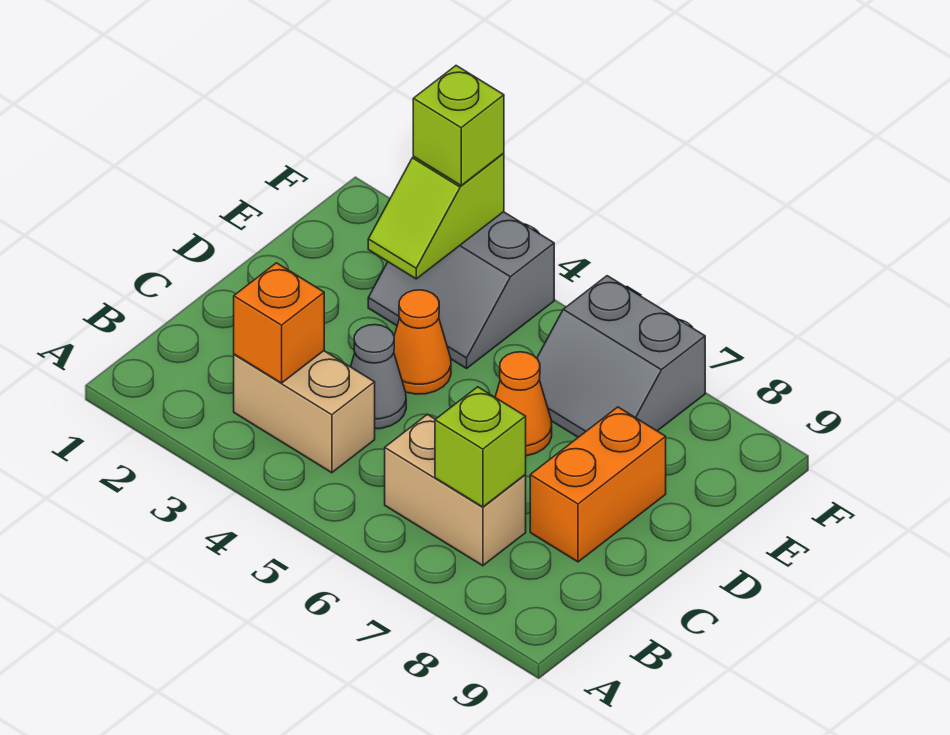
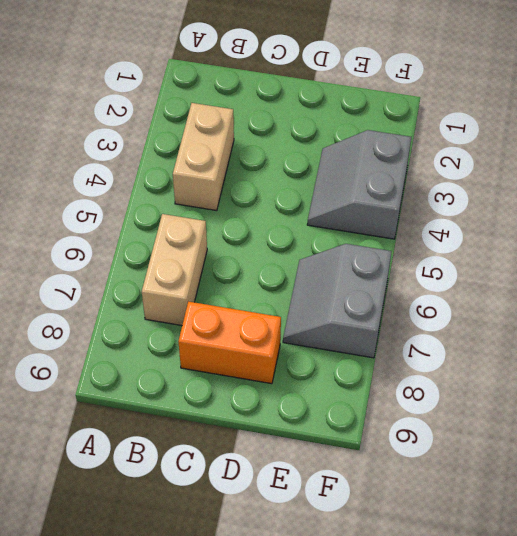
none -> grey cone C4 level 1
none -> orange cone D4 level 1
none -> orange cone D6 level 1

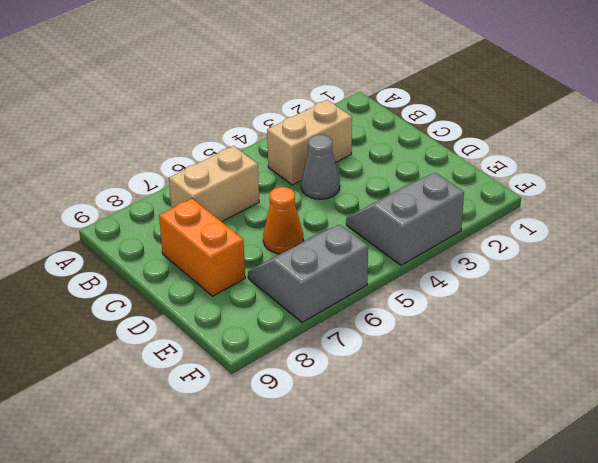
none -> orange cone D4 level 1
none -> orange brick B3 level 2
none -> lime brick B7 level 2

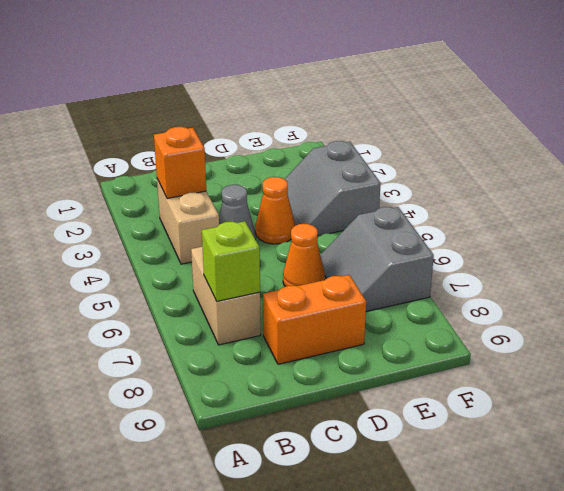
none -> lime slope E3:F3 level 2 top F
none -> lime brick F3 level 3

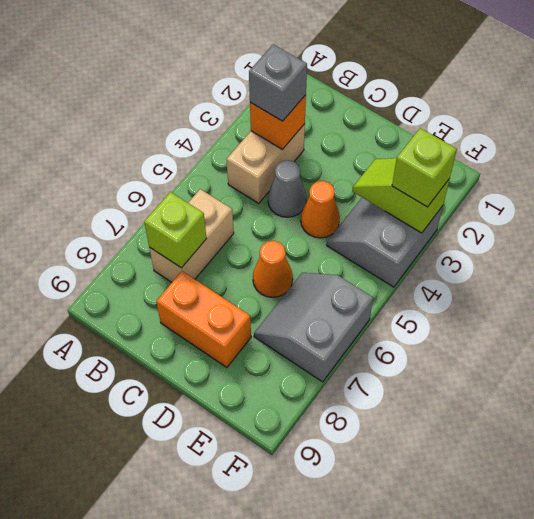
grey brick B3 level 3 -> none

